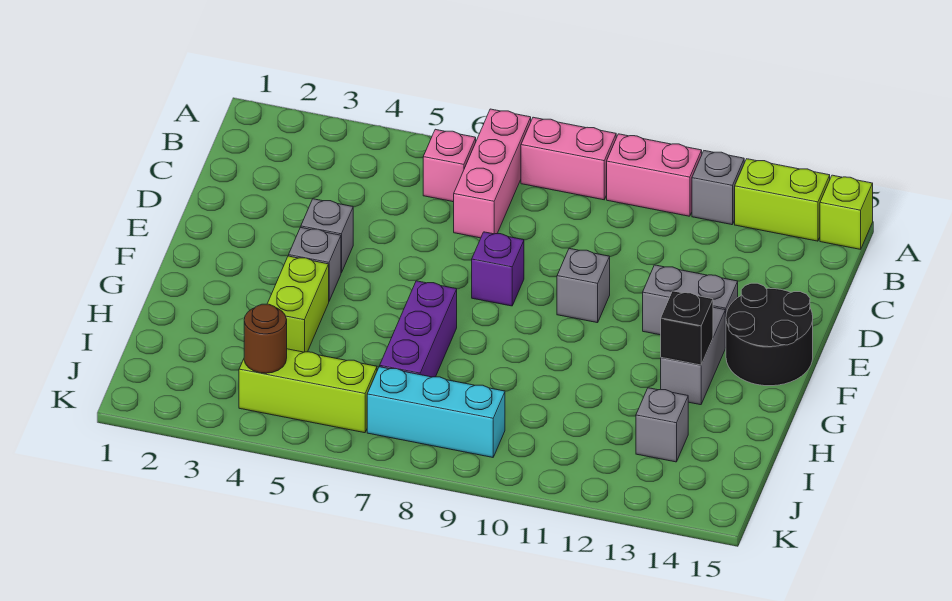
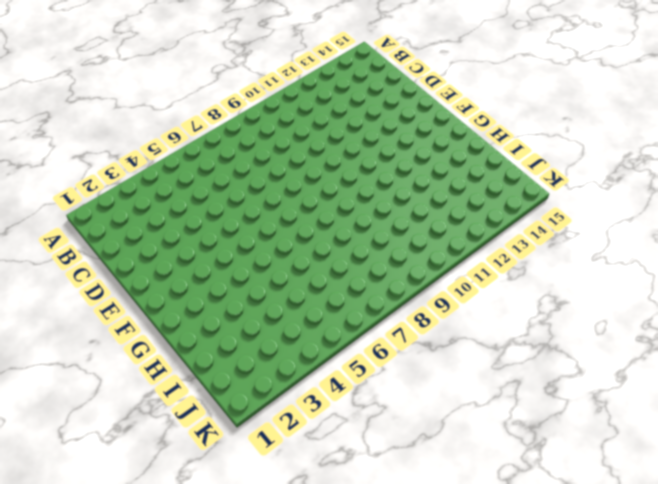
none -> pink brick A7:C7 level 1
none -> pink brick A8:A9 level 1
none -> pink brick A10:A11 level 1

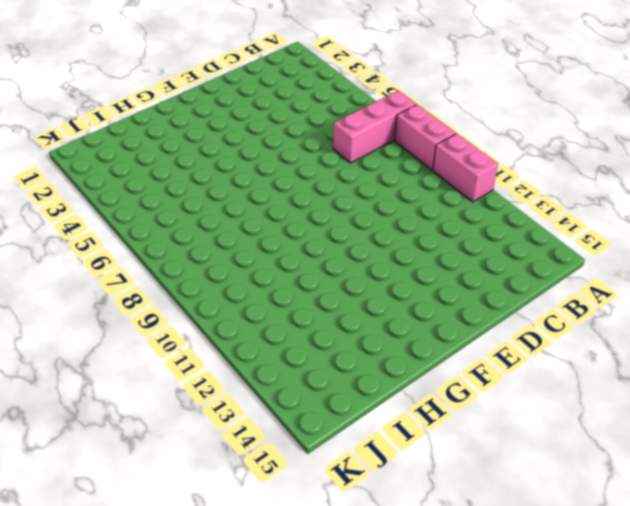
none -> grey brick A12 level 1
none -> lime brick A13:A14 level 1
none -> lime brick A15 level 1

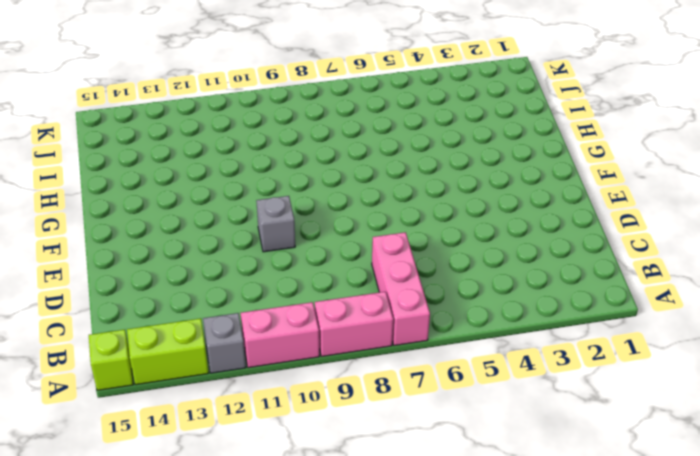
none -> pink brick B6 level 1
none -> grey brick E4 level 1
none -> purple brick E8 level 1

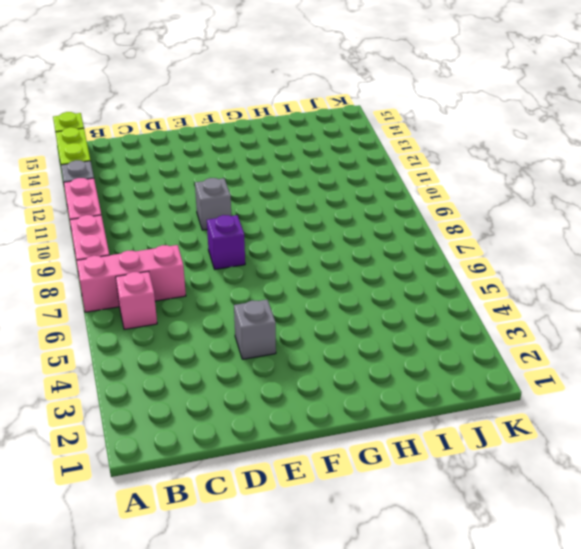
none -> grey brick E12:E13 level 1
none -> black round brick E14:F15 level 1
none -> grey brick F4 level 1

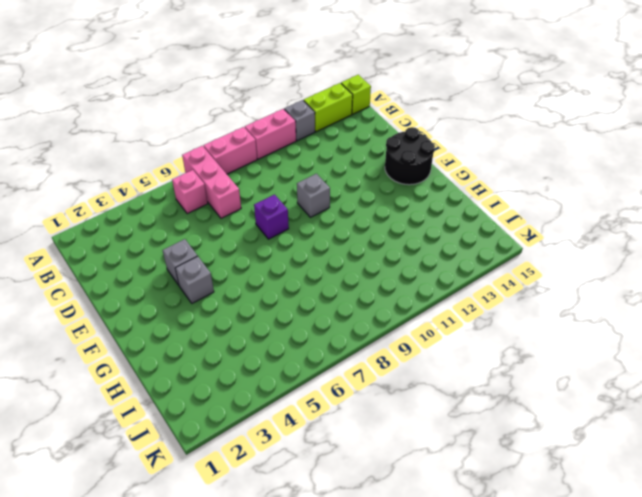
none -> grey brick E12:E13 level 1
none -> grey brick F13:G13 level 1
none -> lime brick G4:H4 level 1

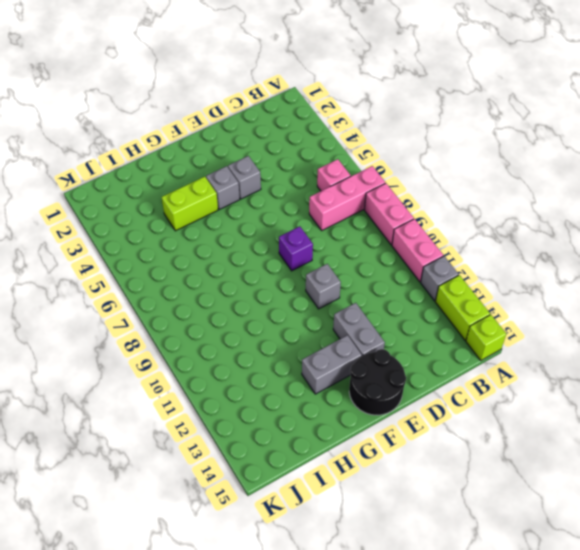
none -> purple brick G7:I7 level 1
none -> grey brick I13 level 1
none -> lime brick J4:J6 level 1

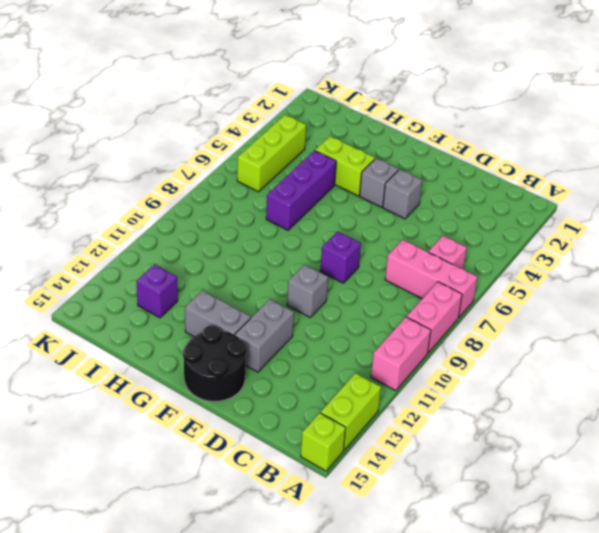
purple brick H5:H7 level 1 -> purple brick G7:I7 level 1
purple brick I13 level 1 -> grey brick I13 level 1
none -> grey brick A12 level 1
none -> cyan brick J7:J9 level 1
none -> black brick G13 level 2

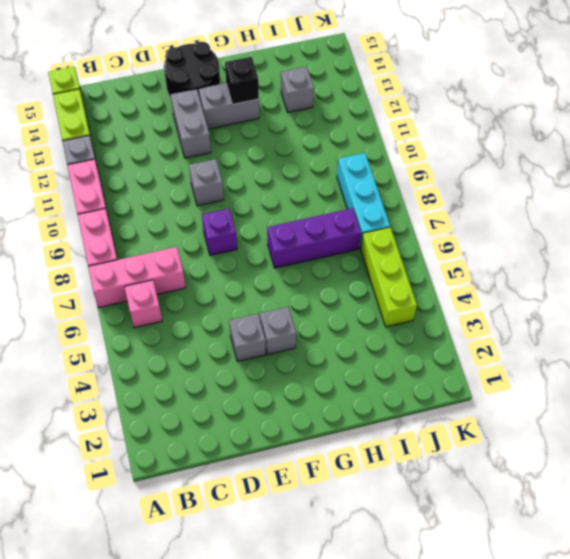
none -> lime brick G4:H4 level 1
none -> brown round brick J4 level 2

